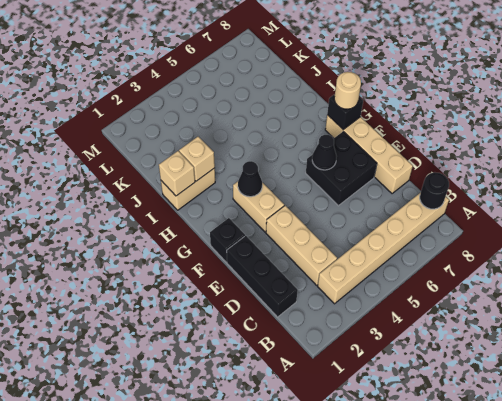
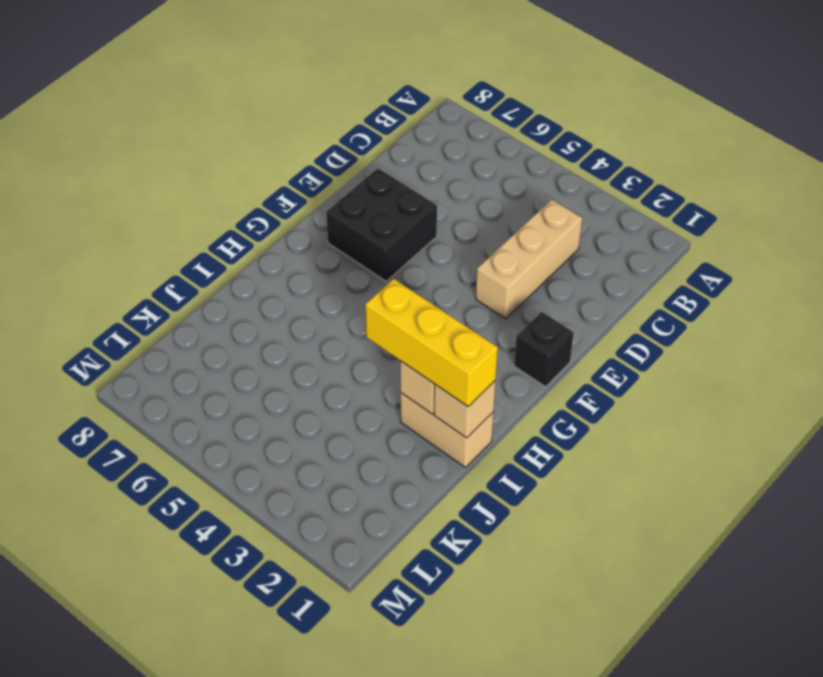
yellow brick I1:I3 level 3 -> none
none -> tan brick B3:B8 level 1
none -> black brick C1:E1 level 1
none -> tan brick D8:G8 level 1

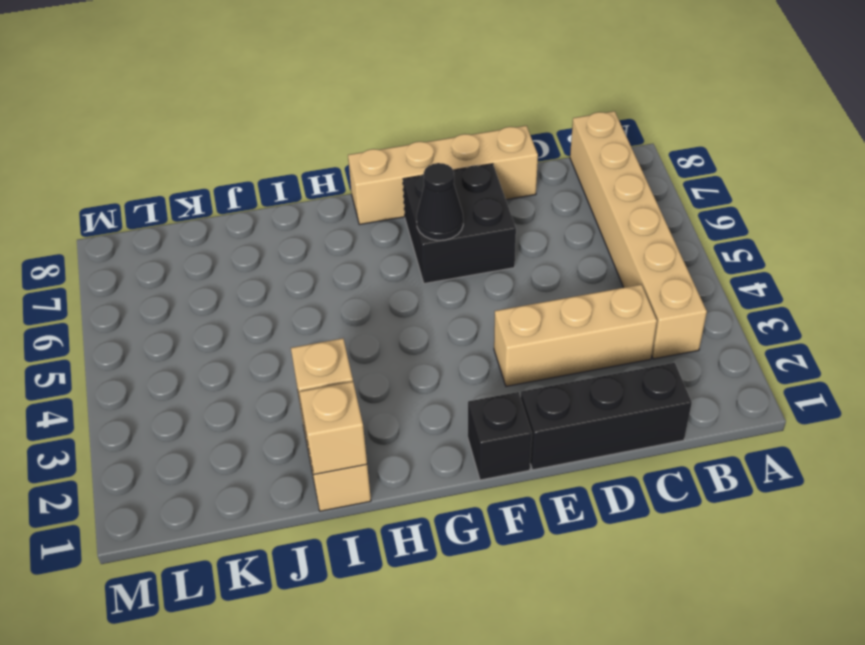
none -> tan brick F3:G3 level 1
none -> black round brick B8 level 2
none -> black cone G3 level 2

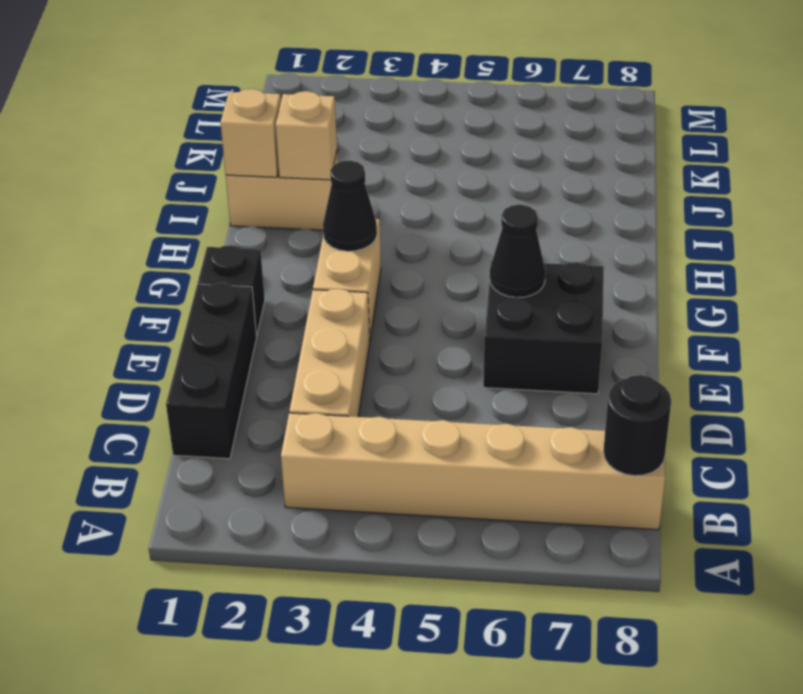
none -> tan brick D8:G8 level 1
none -> black brick G8 level 2
none -> tan round brick G8 level 3

